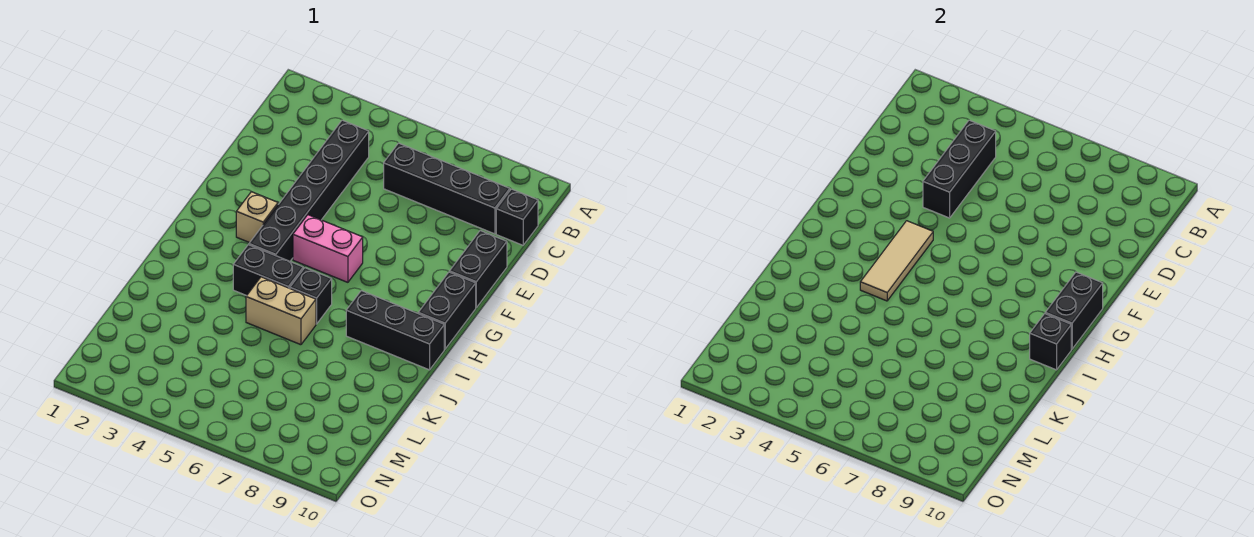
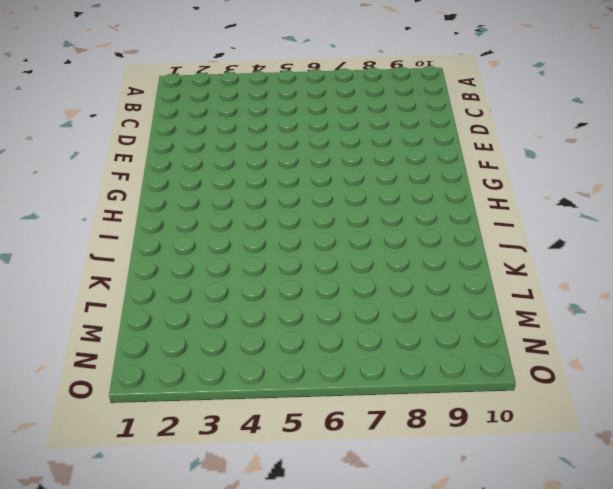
none -> black brick C4:H4 level 1
none -> black brick C6:C9 level 1
none -> black brick C10 level 1

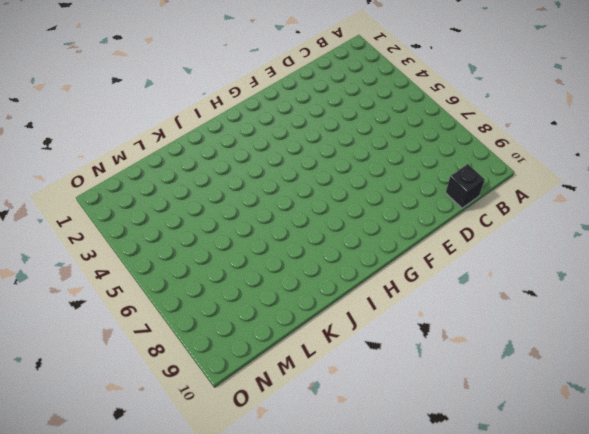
none -> black brick C4:H4 level 1
none -> black brick C6:C9 level 1
none -> black brick E10:F10 level 1

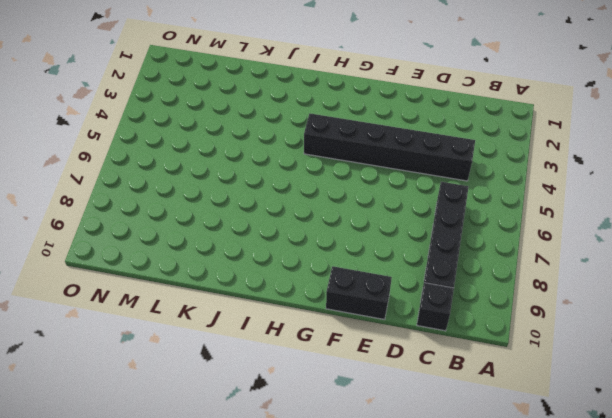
none -> tan brick G3 level 1
none -> pink brick G5:G6 level 1
none -> black brick G10:H10 level 1

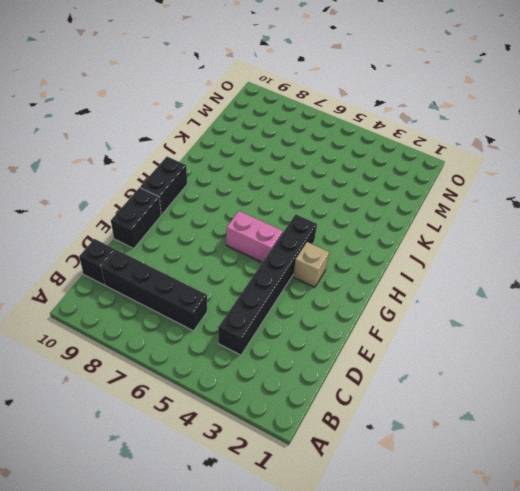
none -> black brick I4:I5 level 1
none -> black brick I6 level 1
none -> black brick I8:I10 level 1

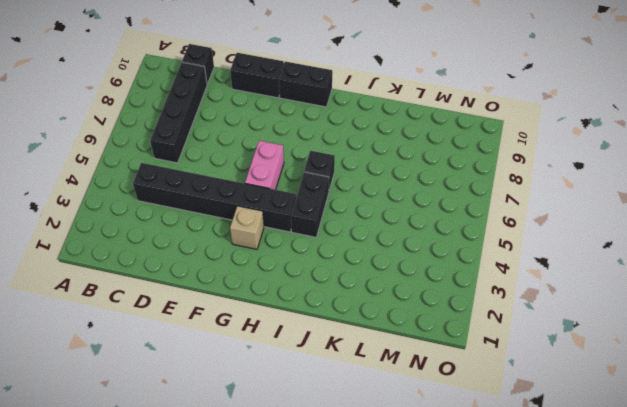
none -> black brick I8:I10 level 1
none -> tan brick J5:J6 level 1
none -> black brick C4:E4 level 2

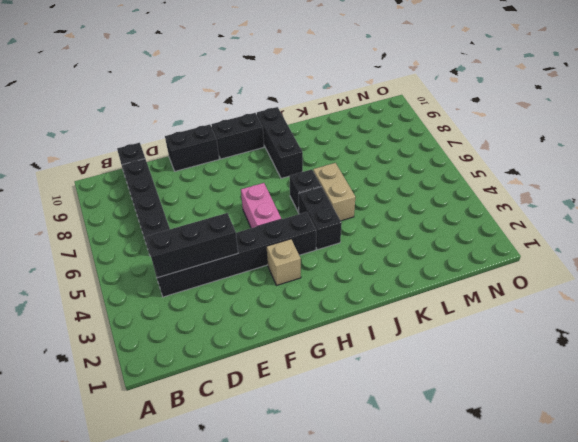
none -> tan tile G4:I4 level 2
none -> black brick G10:H10 level 2
none -> black brick I10 level 2

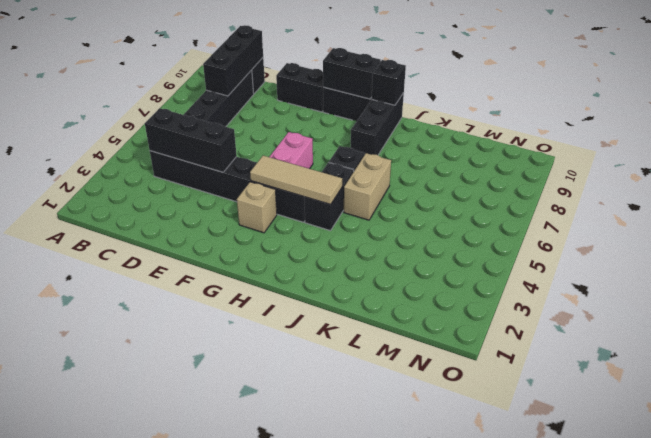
black brick C8:C10 level 2 -> none

